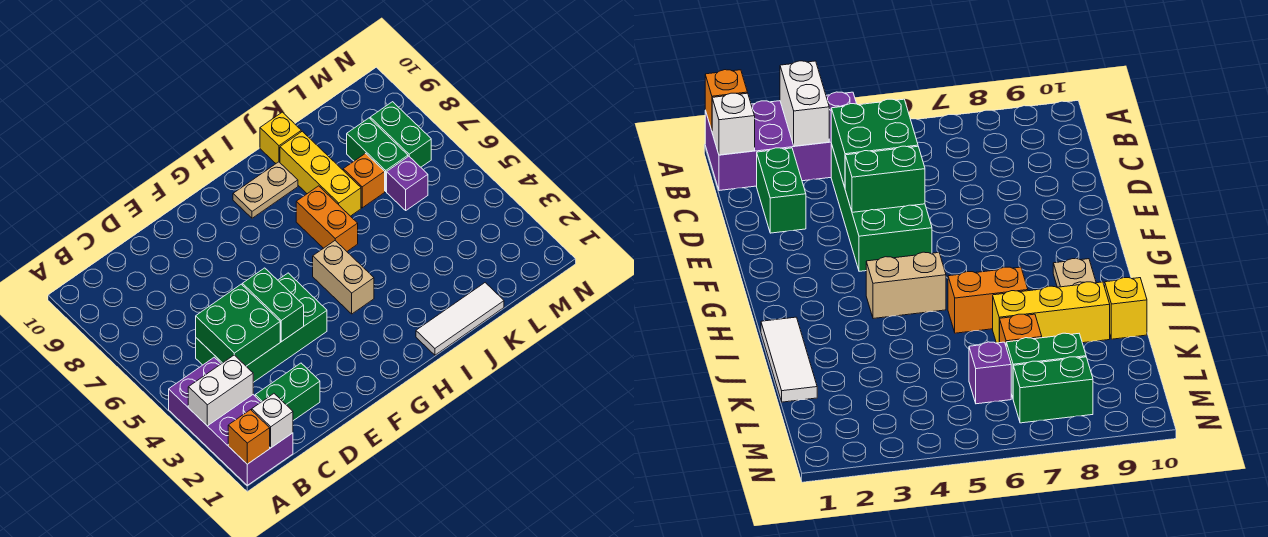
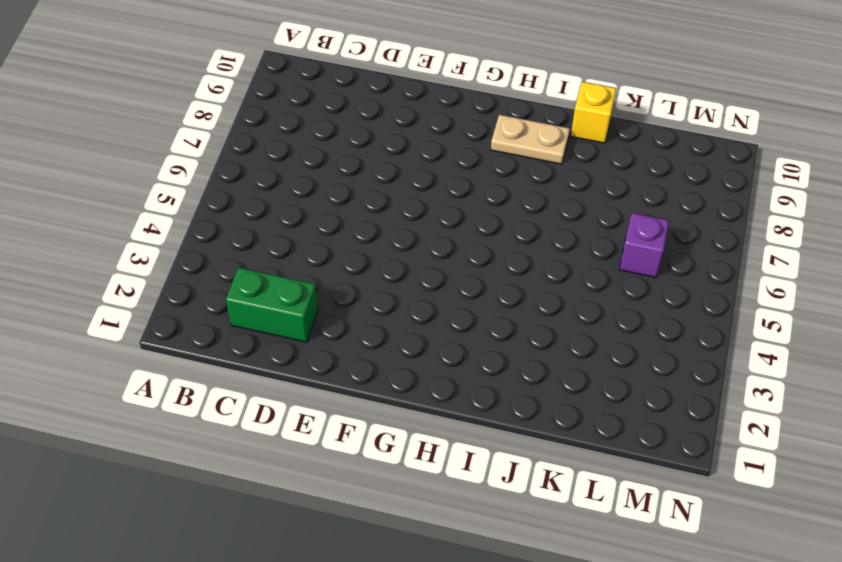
none -> purple brick A1:B4 level 1
none -> green brick C4:F5 level 1
none -> tan brick H4:H5 level 1

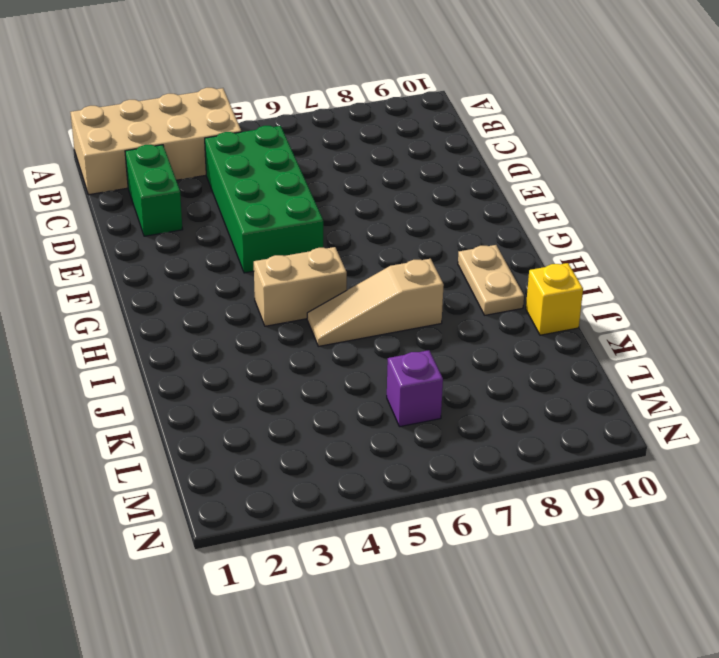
tan brick A1:B4 level 1 -> purple brick A1:B4 level 1
tan slope I5:I7 level 1 top 7 -> orange brick I6:I7 level 1
none -> white tile I1:K1 level 1
none -> yellow brick J7:J9 level 1
none -> orange brick K7 level 1

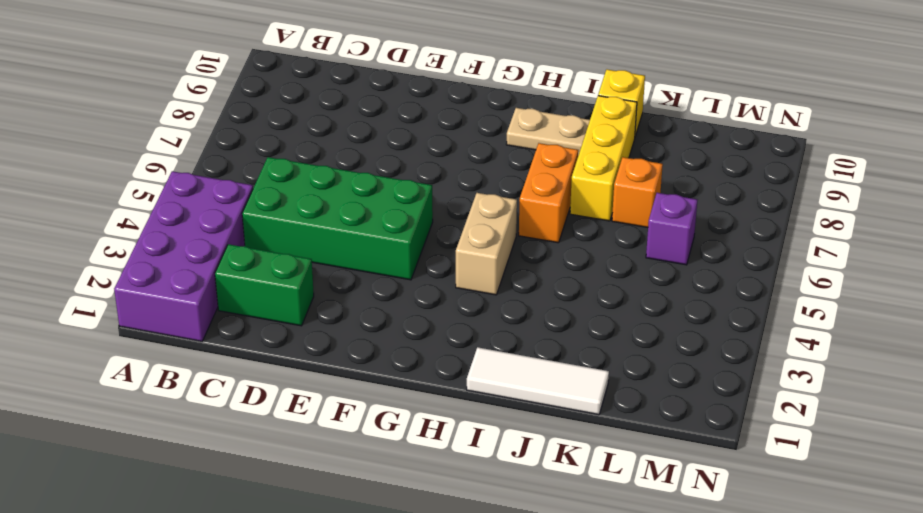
none -> green brick L7:L8 level 1
none -> green brick M7:M8 level 1
none -> orange brick A1 level 2

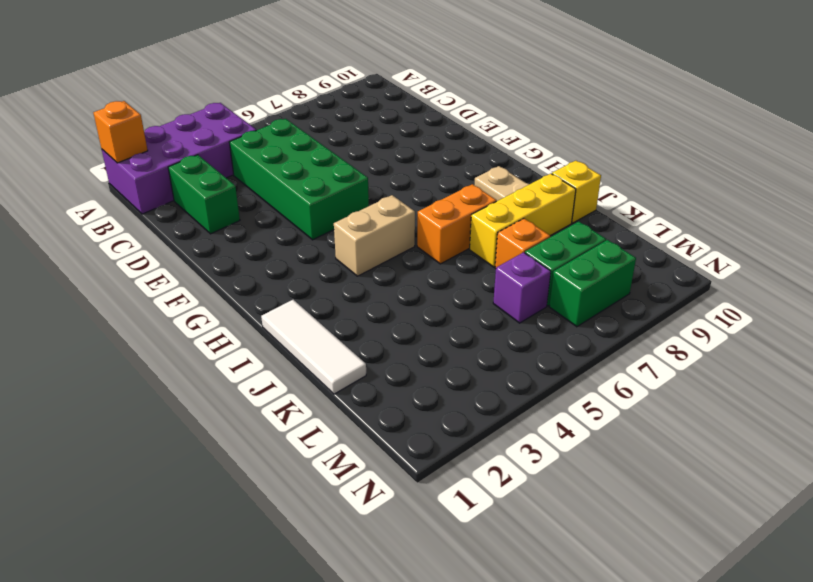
none -> white brick A3:B3 level 2
none -> white brick B1 level 2
none -> green brick C4:D5 level 2

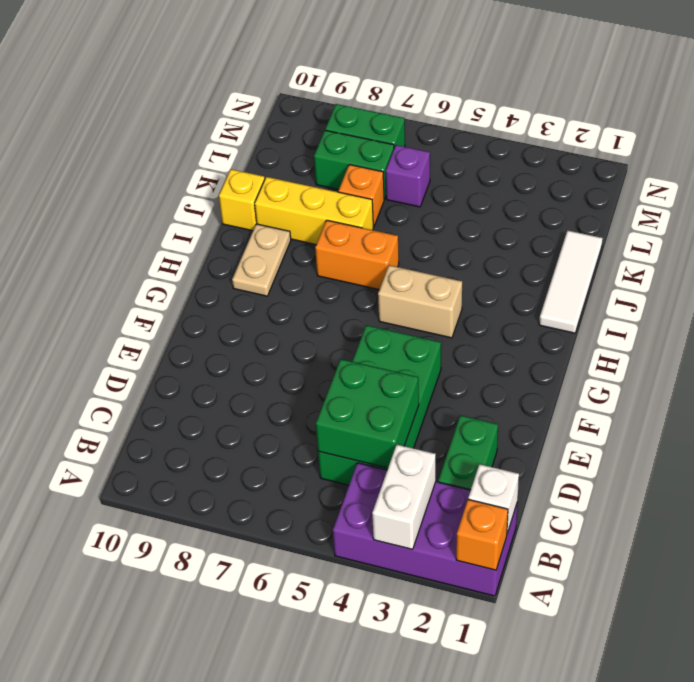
none -> green brick E4:E5 level 2

